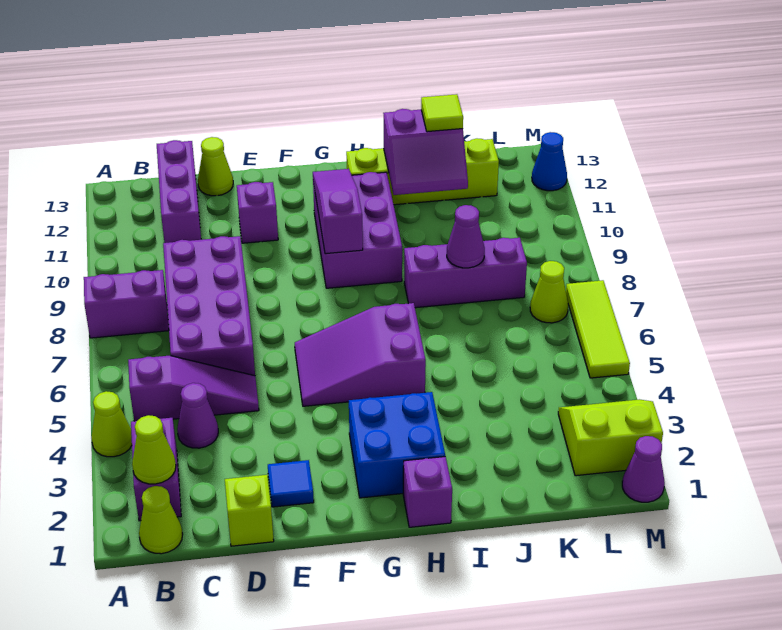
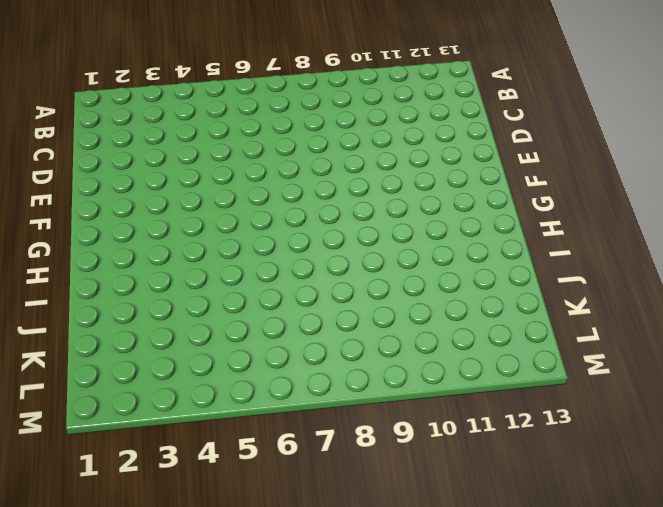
none -> lime cone A4 level 1
none -> purple brick A8:B8 level 1
none -> lime cone B1 level 1

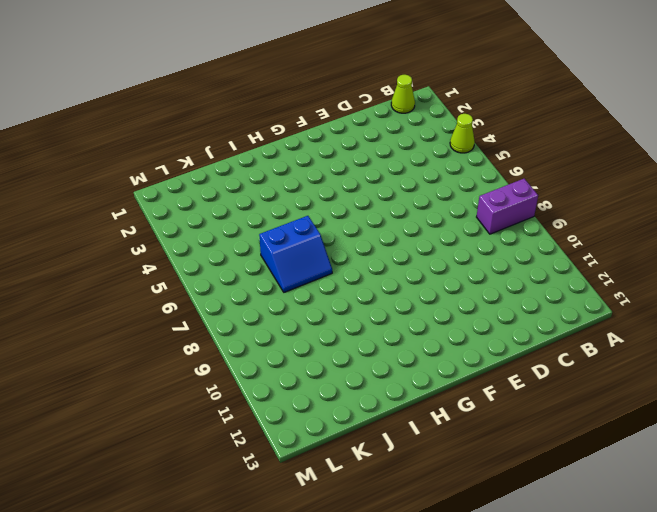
blue slope I6:J7 level 1 top 6 -> none
none -> purple brick B2:B3 level 1
none -> purple slope B5:D5 level 1 top B
none -> purple cone C4 level 1

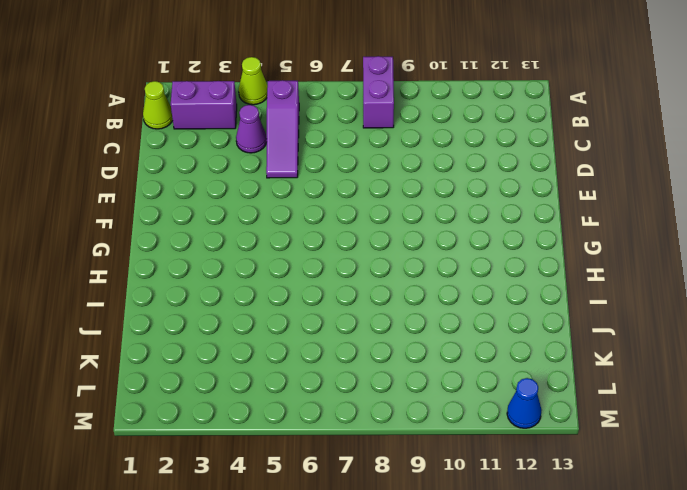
none -> purple brick C6:D9 level 1
none -> purple brick C11:C13 level 1
none -> lime brick D1 level 1

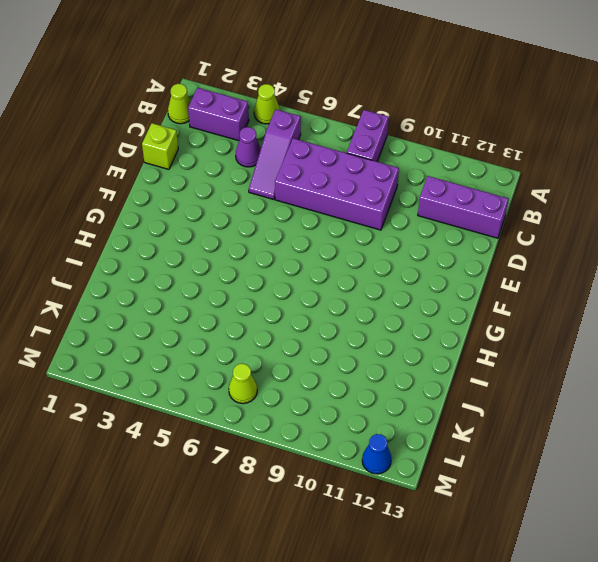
none -> lime cone D13 level 1
none -> blue tile E2 level 1
none -> purple brick E11 level 1

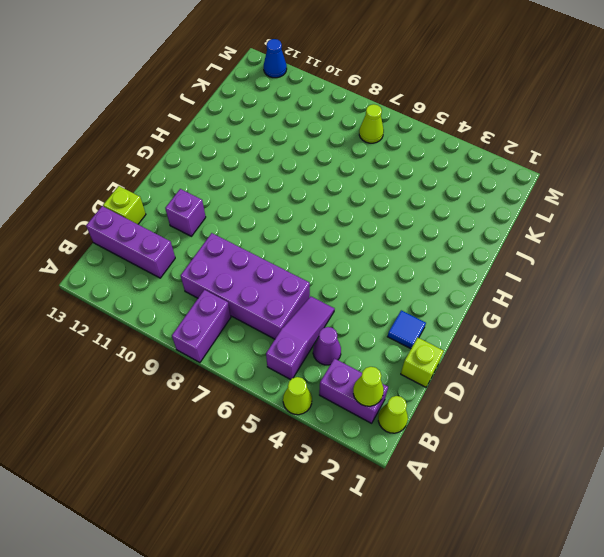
lime brick D13 level 1 -> lime cone D13 level 1
none -> purple slope F5:H6 level 1 top H
none -> blue brick G2:H3 level 1
none -> purple brick G9:H11 level 1

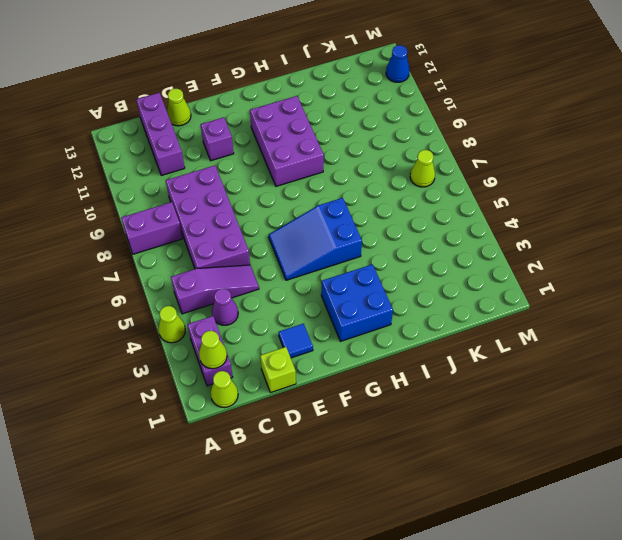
blue slope F5:H6 level 1 top H -> purple slope F5:H6 level 1 top H
none -> purple brick H1 level 1
none -> lime brick H12:K12 level 1
none -> purple brick I8:K8 level 1

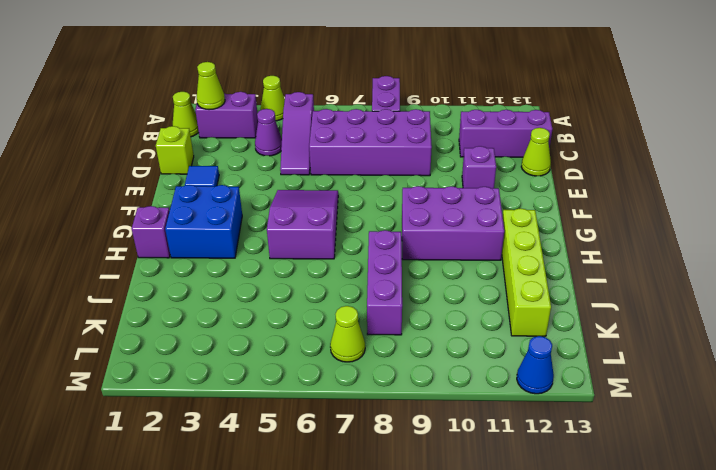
none -> lime slope L2:M3 level 1 top 2
none -> purple cone M1 level 1
none -> lime tile M5:M7 level 1

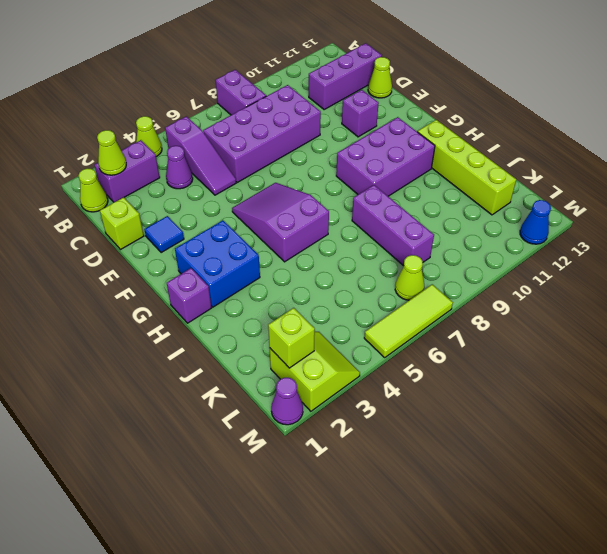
lime brick L2 level 2 -> none
none -> purple slope G9:G11 level 2 top 9
none -> purple slope I11:J12 level 2 top 12
none -> purple cone J8 level 2

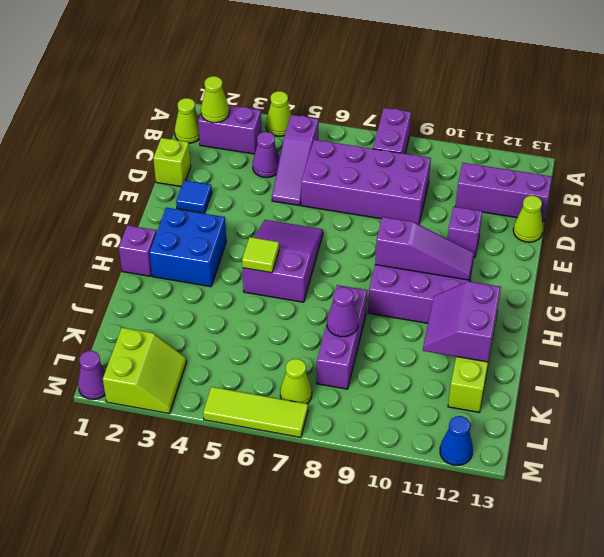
lime tile H5 level 2 -> lime tile J12 level 3

